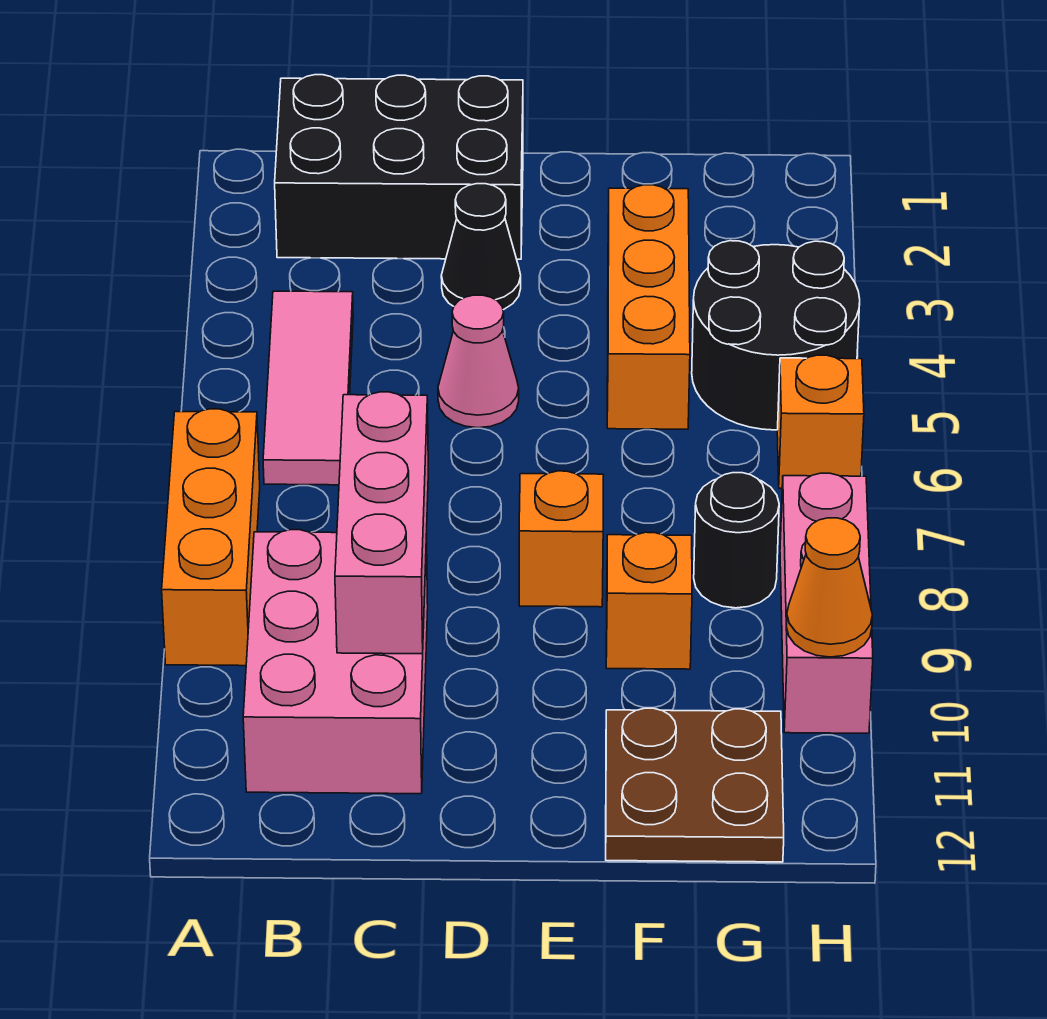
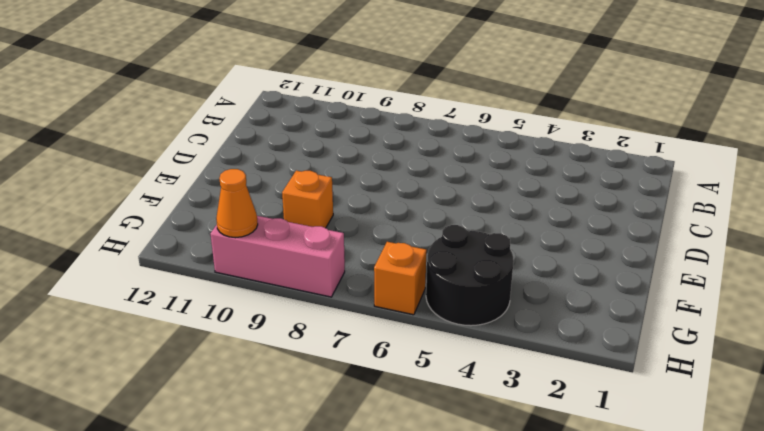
none -> orange brick A7:A9 level 1
none -> black brick B1:D2 level 1
none -> pink tile B4:B6 level 1

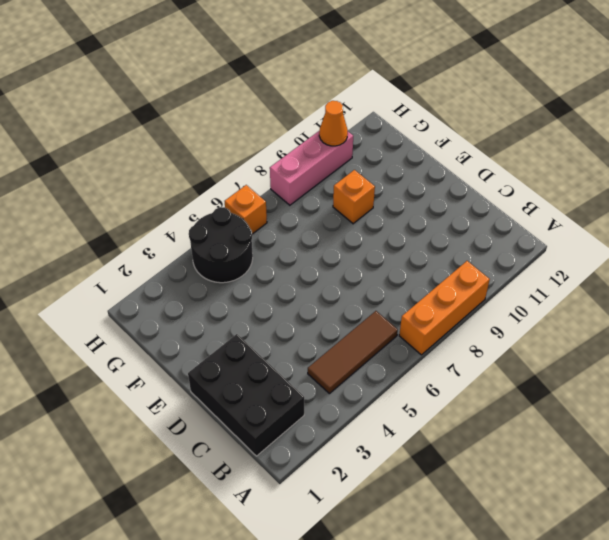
brown tile B4:B6 level 1 -> pink tile B4:B6 level 1
none -> pink brick B9:C11 level 1
none -> black cone D3 level 1
none -> pink cone D5 level 1

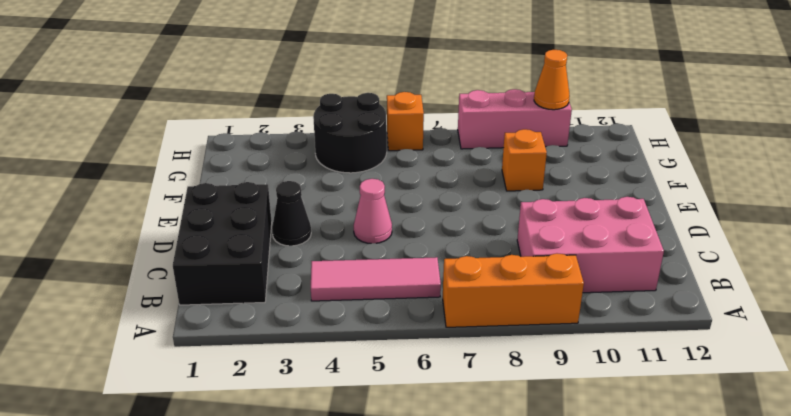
none -> orange brick E8 level 1
none -> orange brick F3:F5 level 1
none -> brown plate F11:G12 level 1

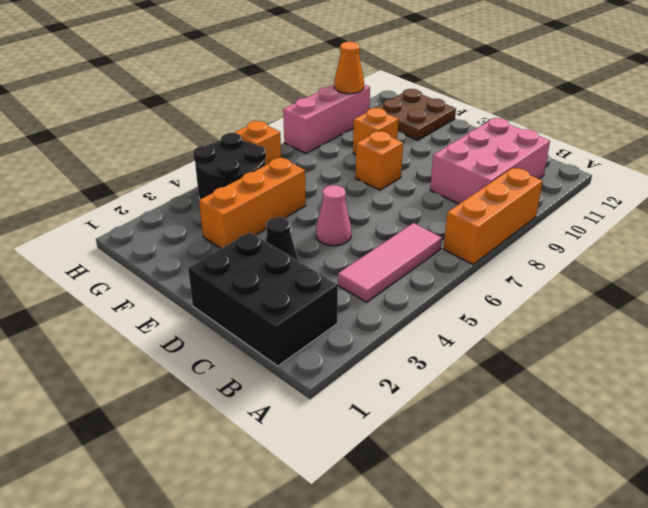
none -> black round brick G8 level 1
none -> pink brick C8:C10 level 2

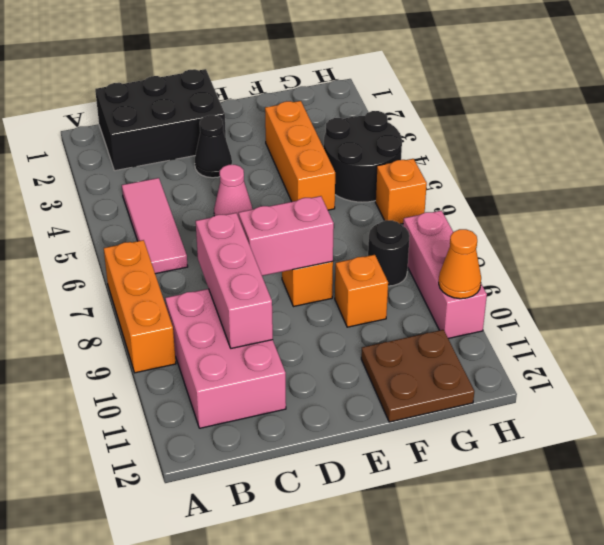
pink brick D8:E8 level 2 -> none

